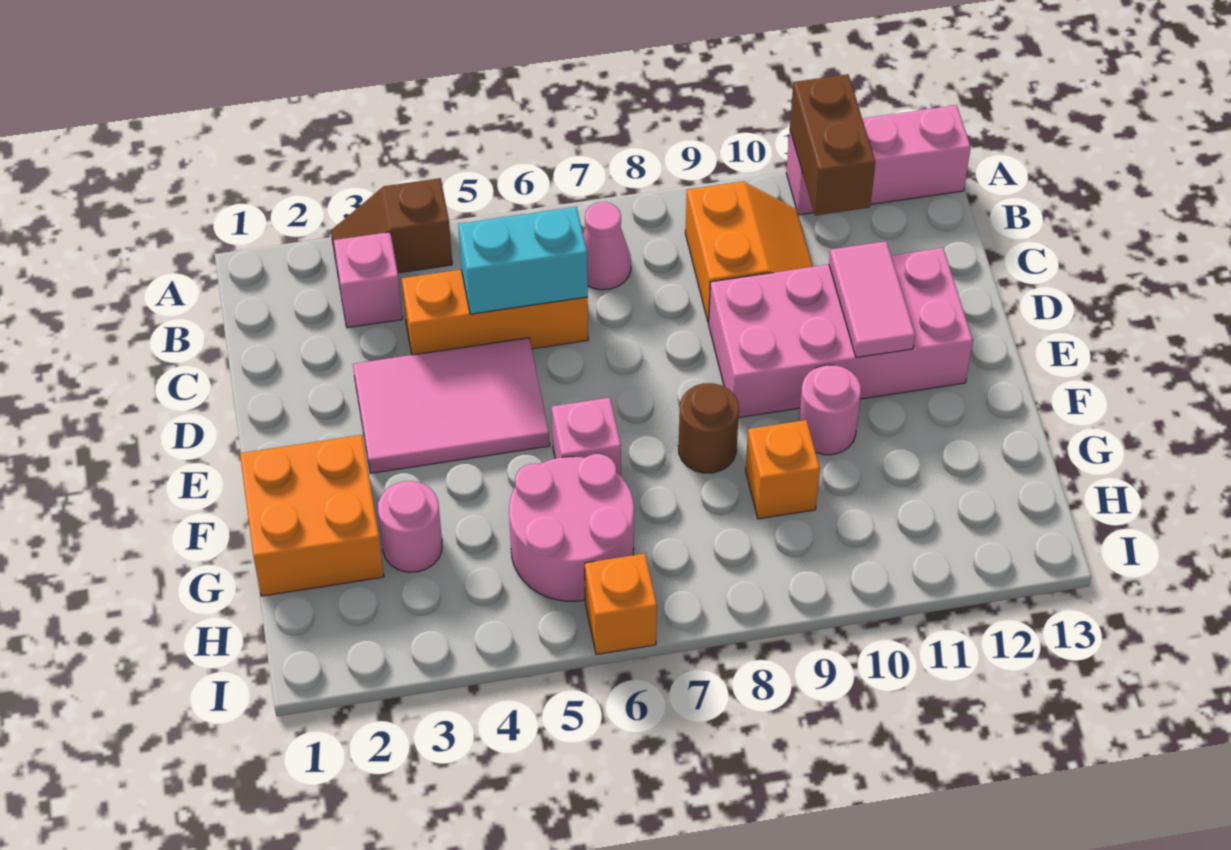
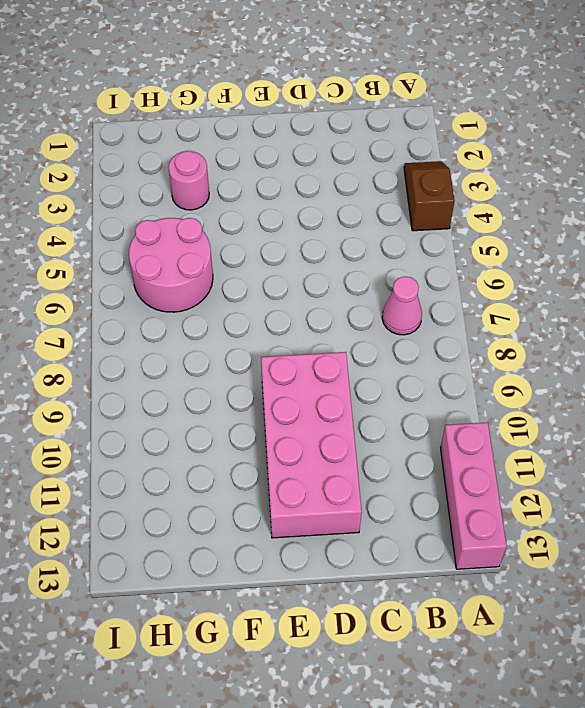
none -> pink brick B3 level 1
none -> orange slope B9:C10 level 1 top 9
none -> orange brick C4:C6 level 1

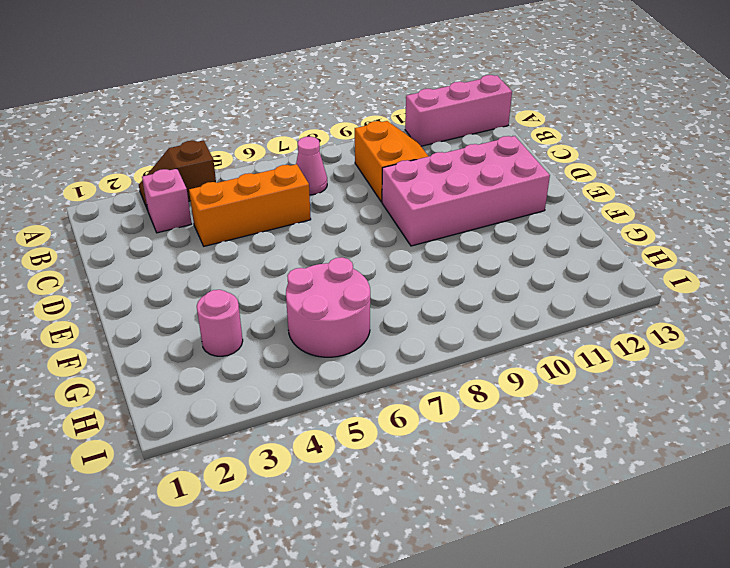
none -> pink tile D3:E5 level 1
none -> orange brick F1:G2 level 1
none -> pink brick F6 level 1

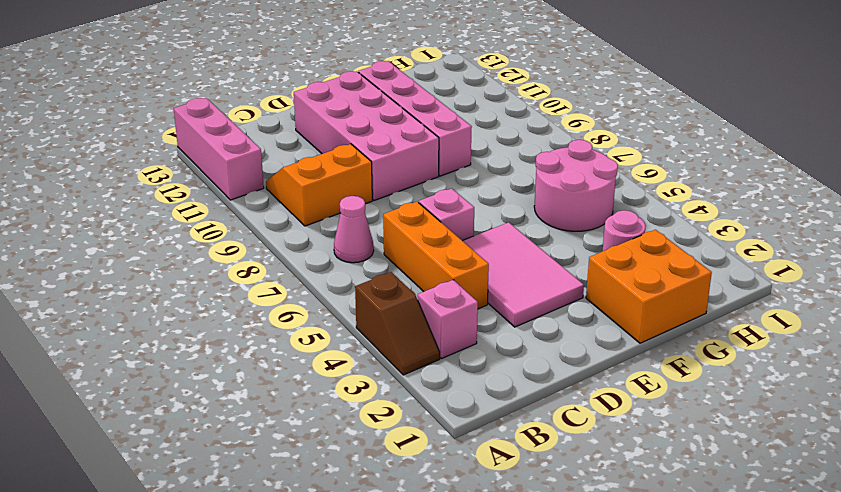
pink brick D6 level 1 -> pink brick F6 level 1
pink brick F9:F12 level 1 -> pink round brick F10 level 1
none -> brown round brick F8 level 1
none -> orange brick G9 level 1
none -> orange brick I6 level 1

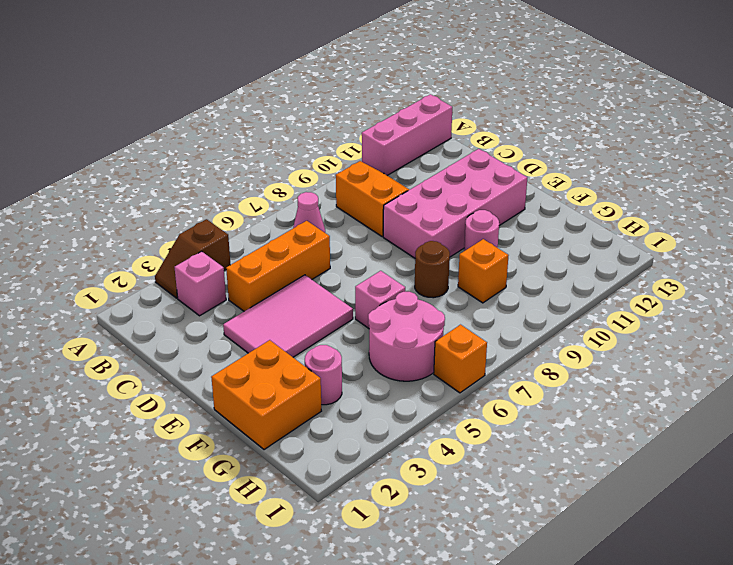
none -> brown brick A11:B11 level 2
none -> cyan brick C5:C6 level 2
none -> pink tile D11:E11 level 2

